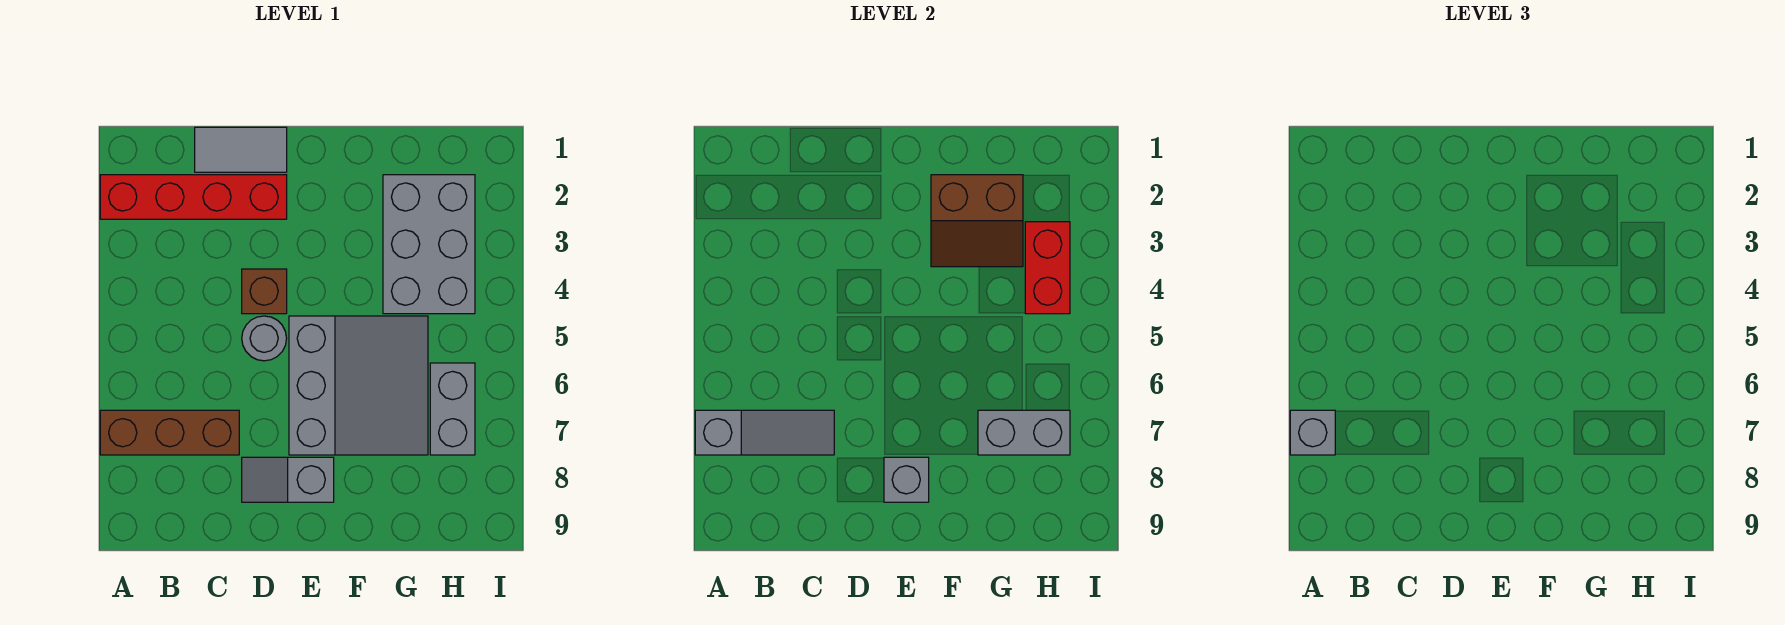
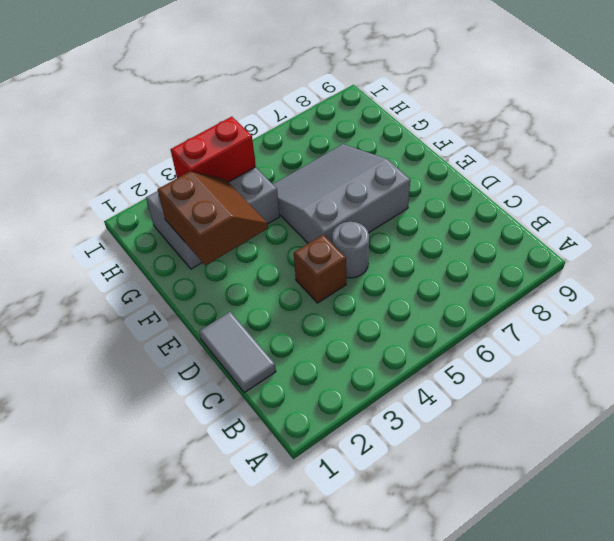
none -> red brick A2:D2 level 1
none -> brown brick A7:C7 level 1
none -> grey slope D8:E8 level 1 top E

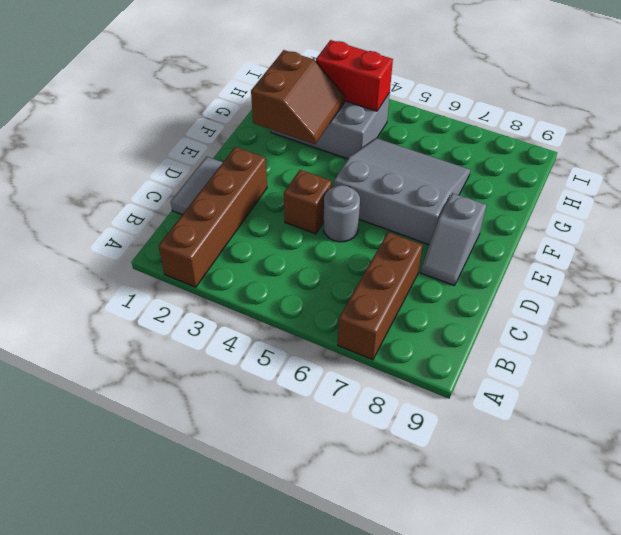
brown brick A2:D2 level 1 -> red brick A2:D2 level 1
none -> grey brick H6:H7 level 1
none -> grey slope A7:C7 level 2 top A
none -> grey brick E8 level 2

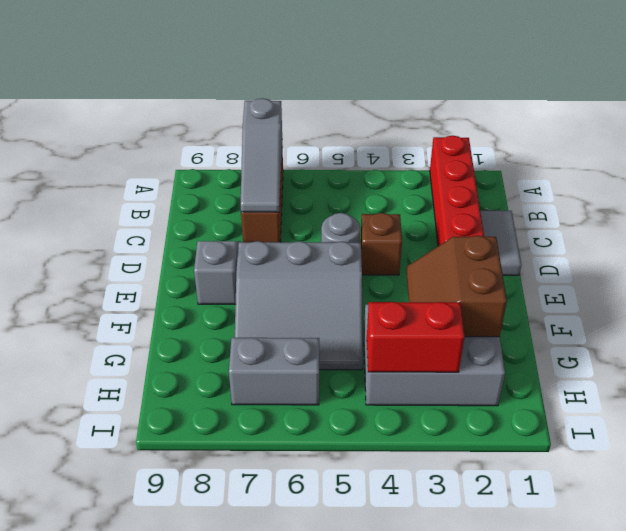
none -> grey brick E8 level 2
none -> grey brick G7:H7 level 2
none -> grey brick A7 level 3

